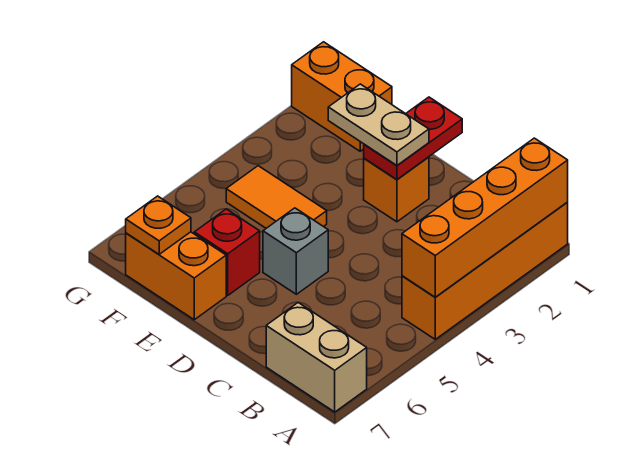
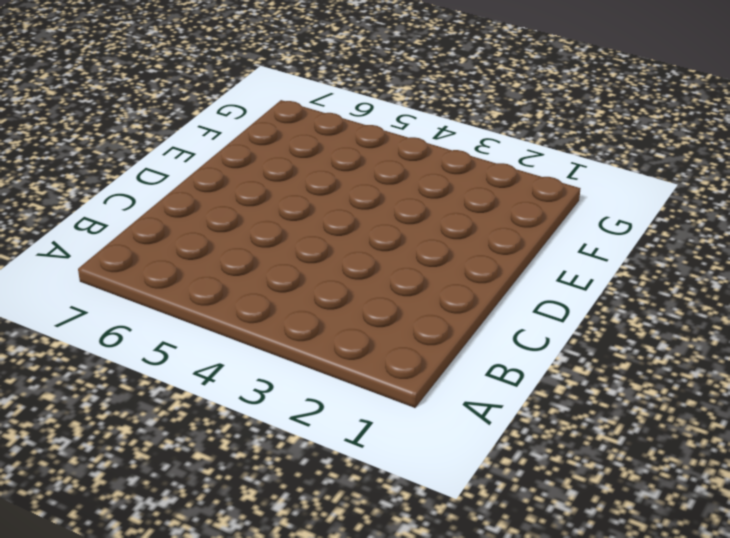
none -> orange brick A1:A4 level 1
none -> tan brick A7:B7 level 1
none -> orange brick D2 level 1

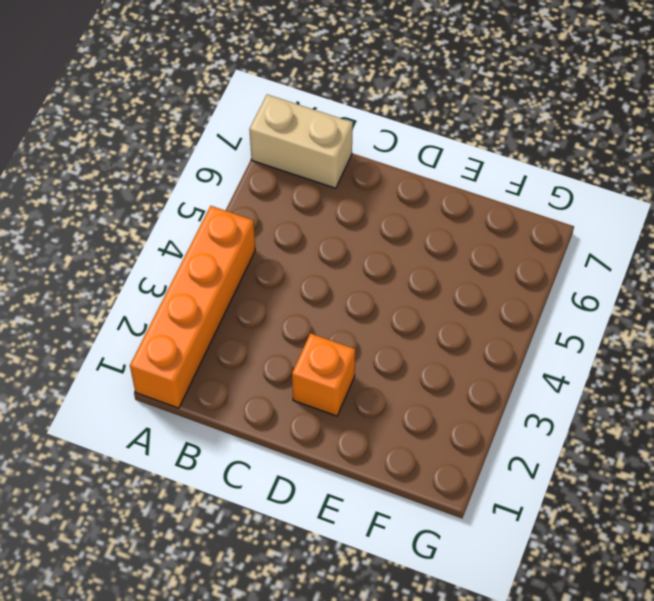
none -> grey brick D5 level 1
none -> orange tile E4:F4 level 1
none -> red brick E6 level 1

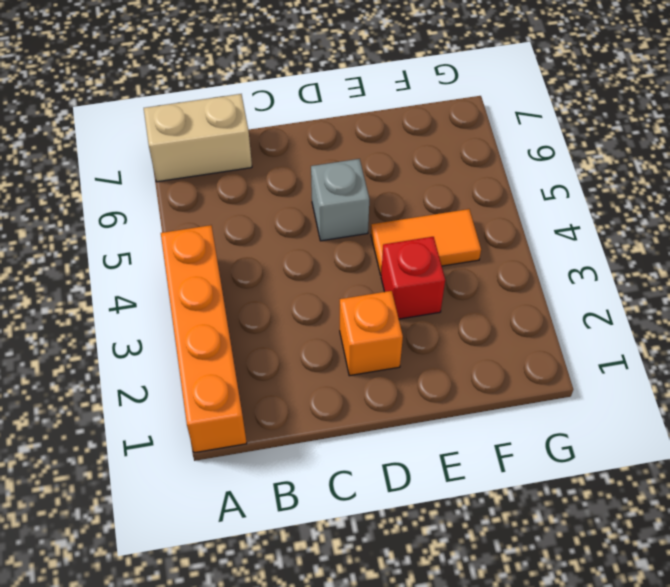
red brick E3 level 1 -> red brick E6 level 1
none -> orange brick E7:F7 level 1
none -> orange brick F1:G1 level 1
none -> orange brick A1:A4 level 2

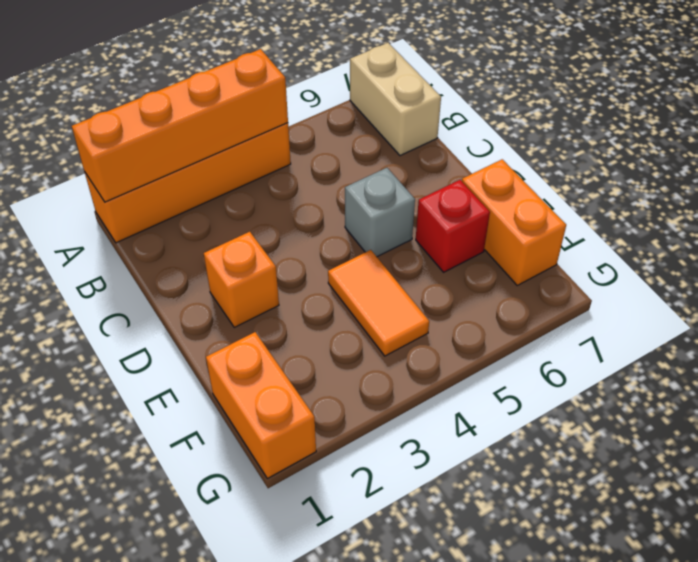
none -> red plate D1:D2 level 2
none -> orange plate F7 level 2
none -> tan plate D2:E2 level 3

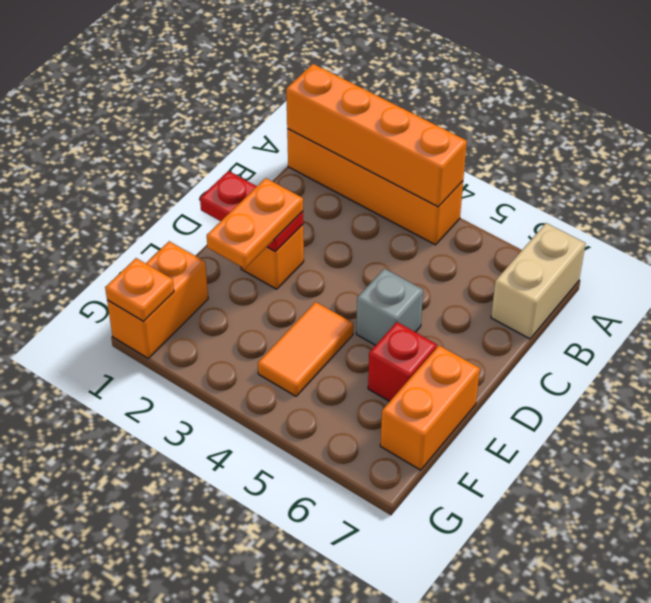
orange plate D2:E2 level 3 -> tan plate D2:E2 level 3
orange plate G1 level 2 -> orange plate F7 level 2

